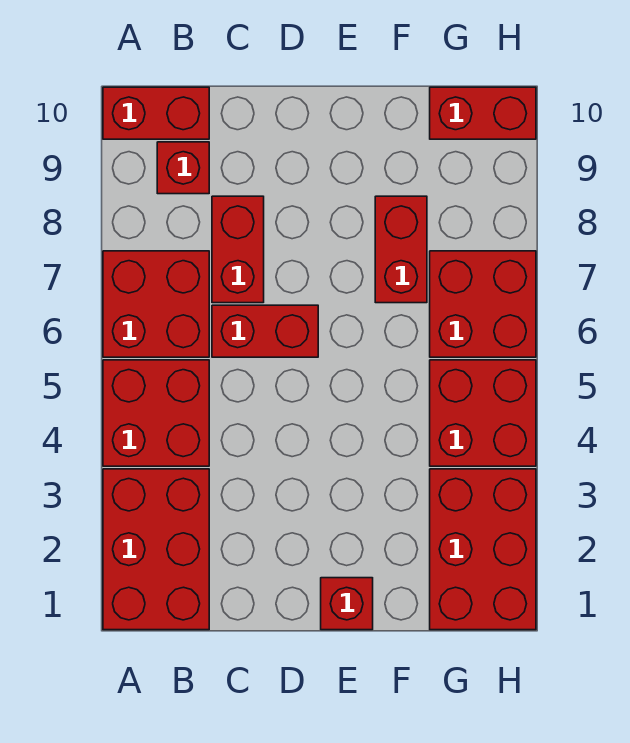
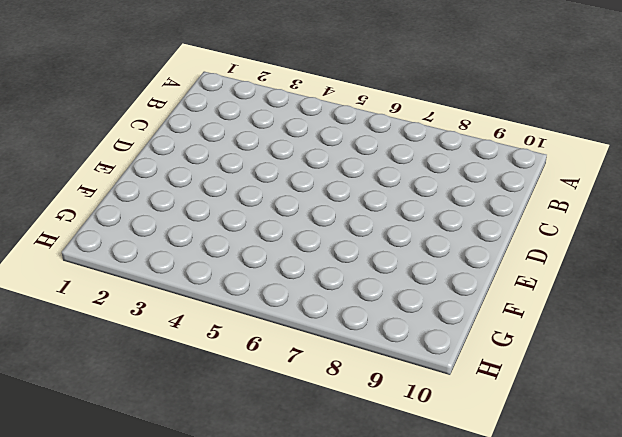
none -> red brick A1:B3 level 1
none -> red brick A4:B5 level 1
none -> red brick A6:B7 level 1

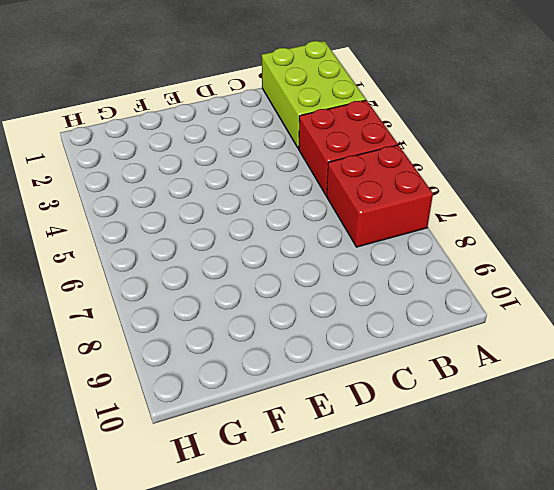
lime brick A1:B3 level 1 -> red brick A1:B3 level 1
none -> red brick A10:B10 level 1
none -> red brick B9 level 1
none -> red brick C6:D6 level 1

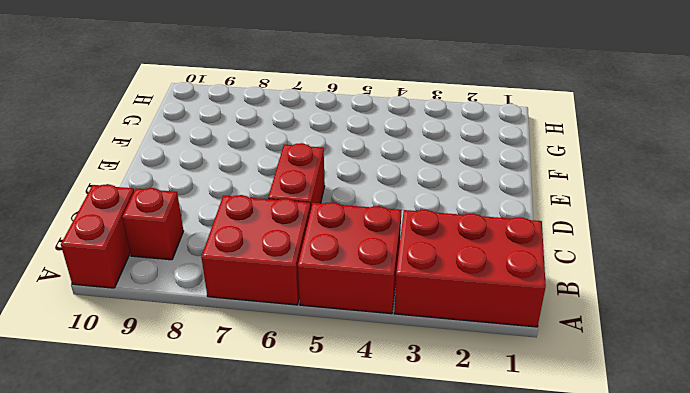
none -> red brick C7:C8 level 1
none -> red brick E1 level 1
none -> red brick F7:F8 level 1

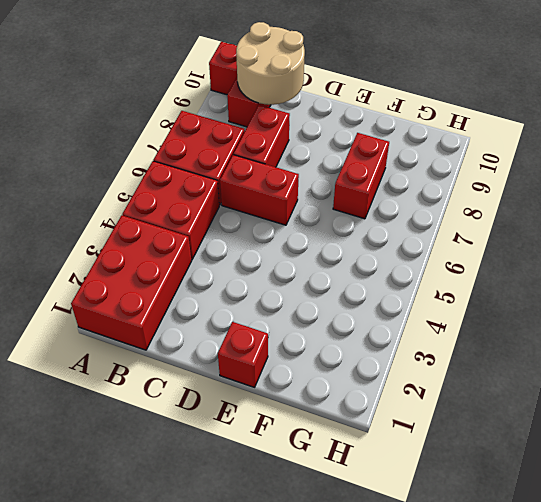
tan round brick B9:C10 level 2 -> none
none -> red brick G1:H3 level 1
none -> red brick G4:H5 level 1
none -> red brick G6:H7 level 1

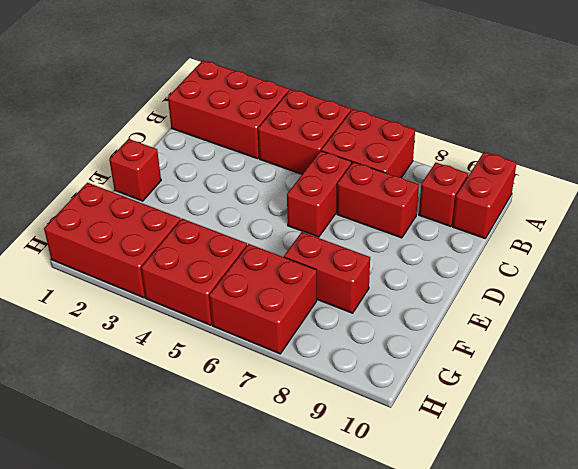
none -> red brick G10:H10 level 1

